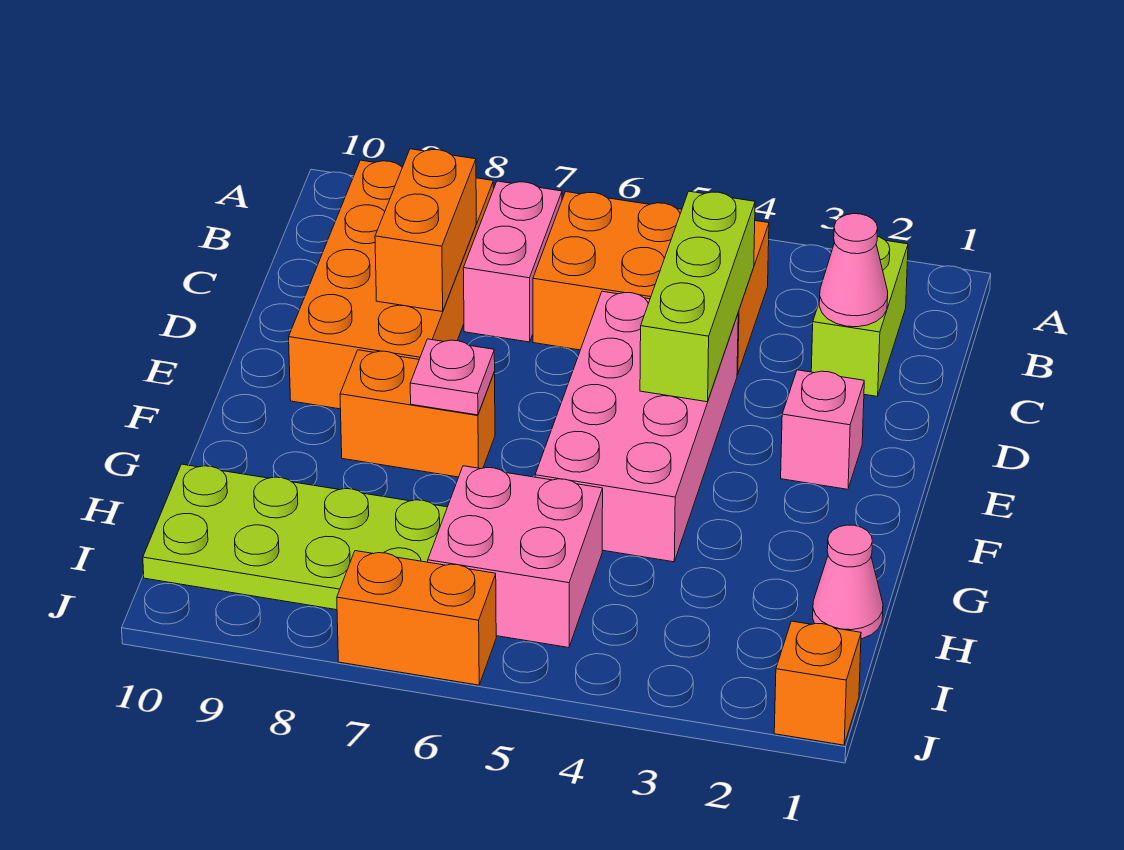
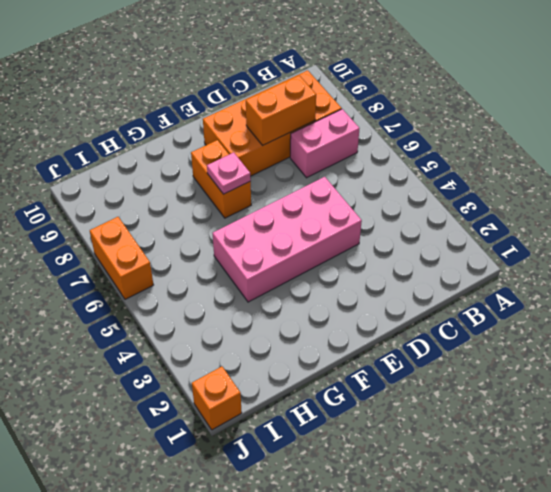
none -> lime brick B2:C2 level 1
none -> orange brick B4:C6 level 1
none -> pink brick E2 level 1

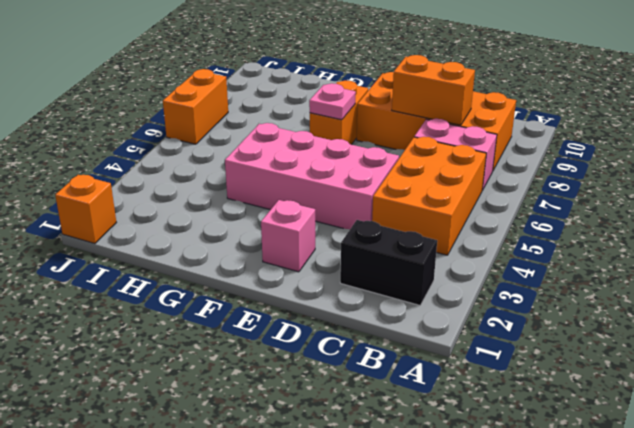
black brick B2:C2 level 1 -> lime brick B2:C2 level 1
none -> pink cone H1 level 1
none -> pink brick H5:I6 level 1
none -> lime plate H7:I10 level 1

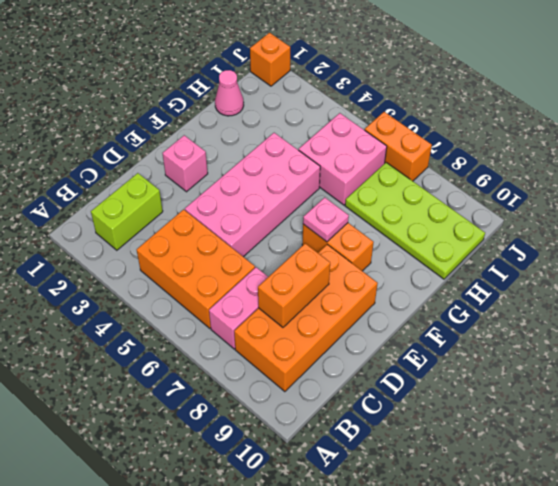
none -> pink cone C2 level 2
none -> lime brick C4:E4 level 2

